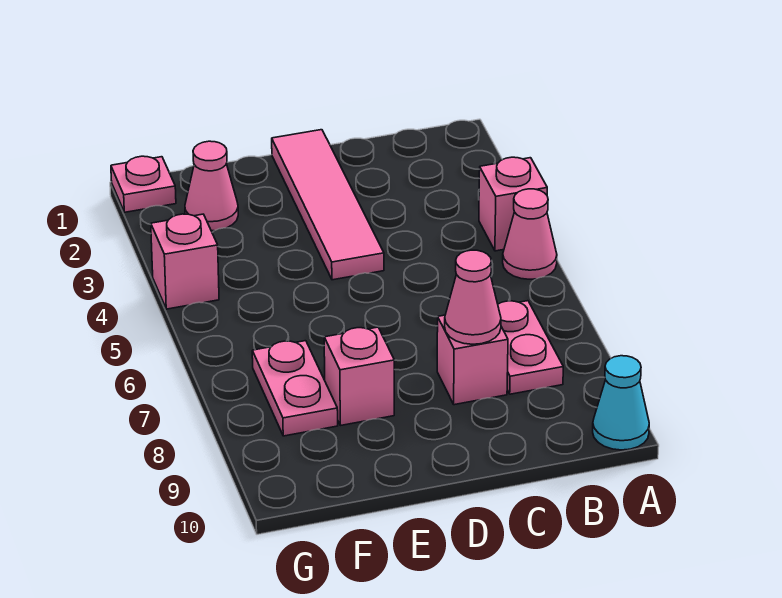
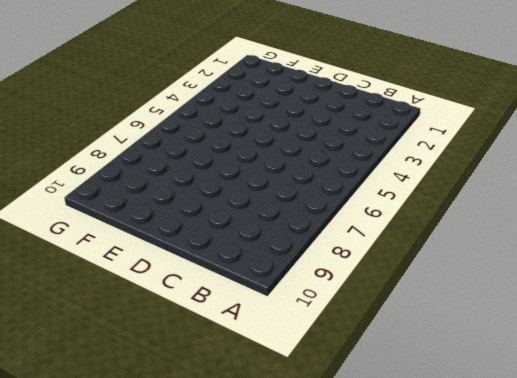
none -> pink brick A4 level 1
none -> pink cone A5 level 1
none -> cyan cone A10 level 1

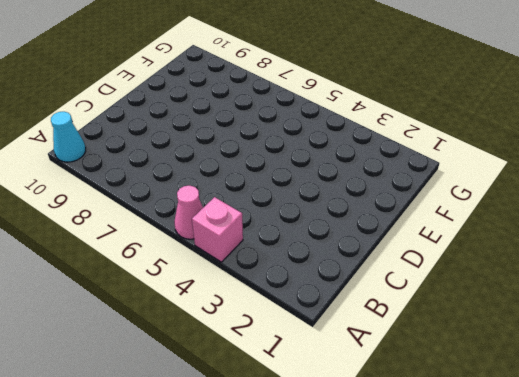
none -> pink plate B7:B8 level 1
none -> pink brick C8 level 1
none -> pink tile D1:D4 level 1

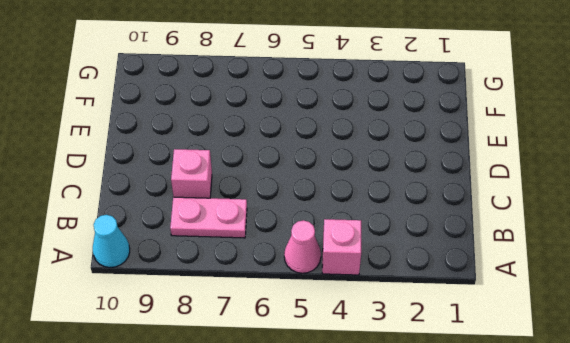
none -> pink tile D1:D4 level 1
none -> pink brick E8 level 1
none -> pink cone F2 level 1

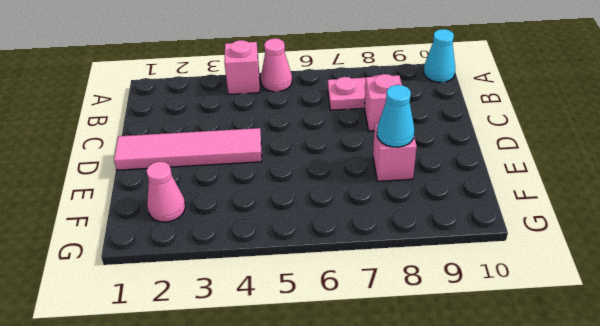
cyan cone E8 level 2 -> none
none -> pink plate F7:F8 level 1
none -> pink plate G1 level 1
none -> pink brick G4 level 1

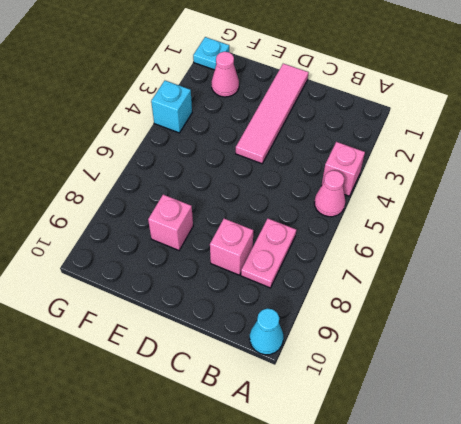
cyan plate G1 level 1 -> pink plate G1 level 1
cyan brick G4 level 1 -> pink brick G4 level 1
none -> pink plate F7:F8 level 1
none -> pink cone C8 level 2

